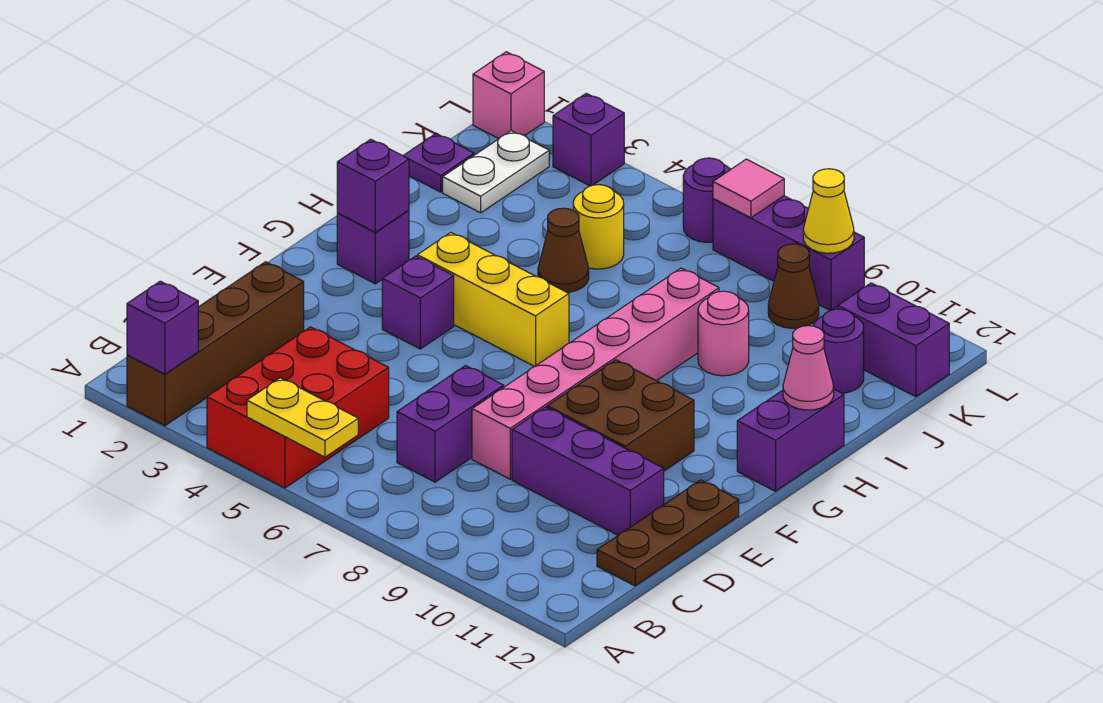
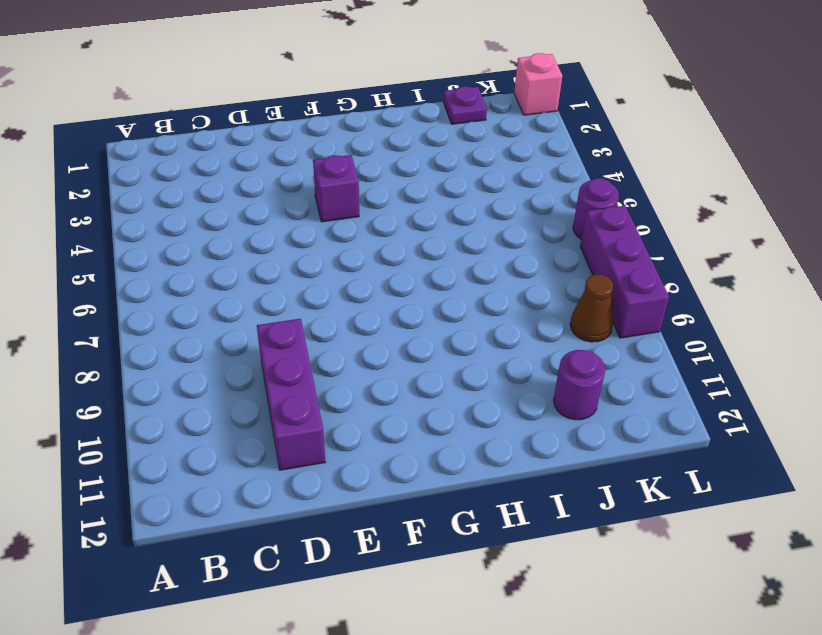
none -> brown brick A2:D2 level 1
none -> red brick A4:C5 level 1
none -> purple brick C7:D7 level 1

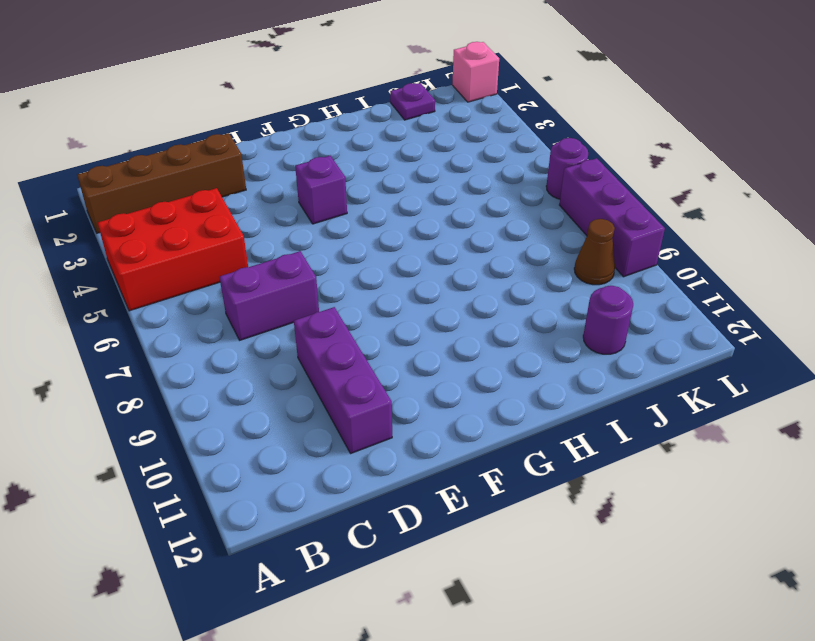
none -> brown plate C12:E12 level 1
none -> pink brick D8:I8 level 1
none -> brown brick E9:F10 level 1

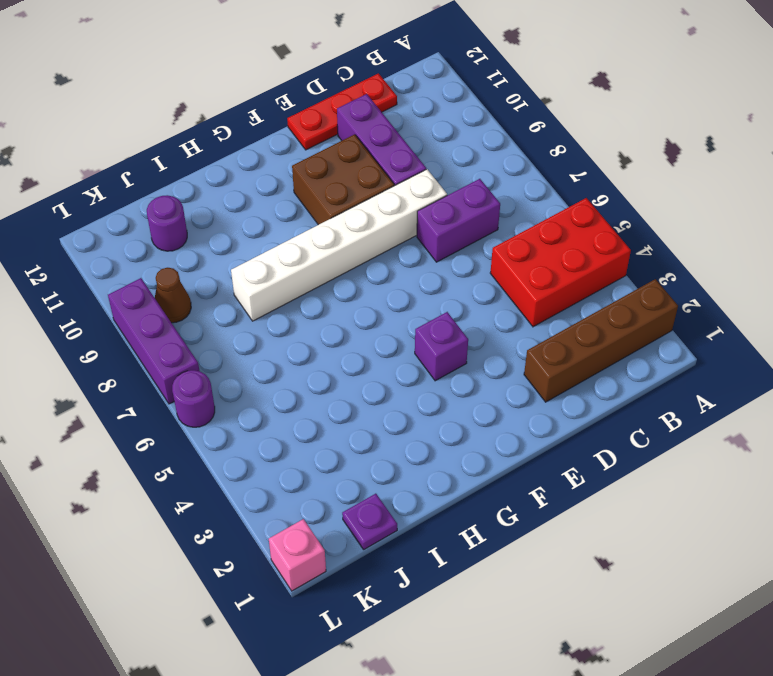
red plate C12:E12 level 1 -> brown plate C12:E12 level 1
white brick D8:I8 level 1 -> pink brick D8:I8 level 1
none -> purple brick G2 level 1
none -> yellow brick G4:G6 level 1
none -> purple brick G12:H12 level 1

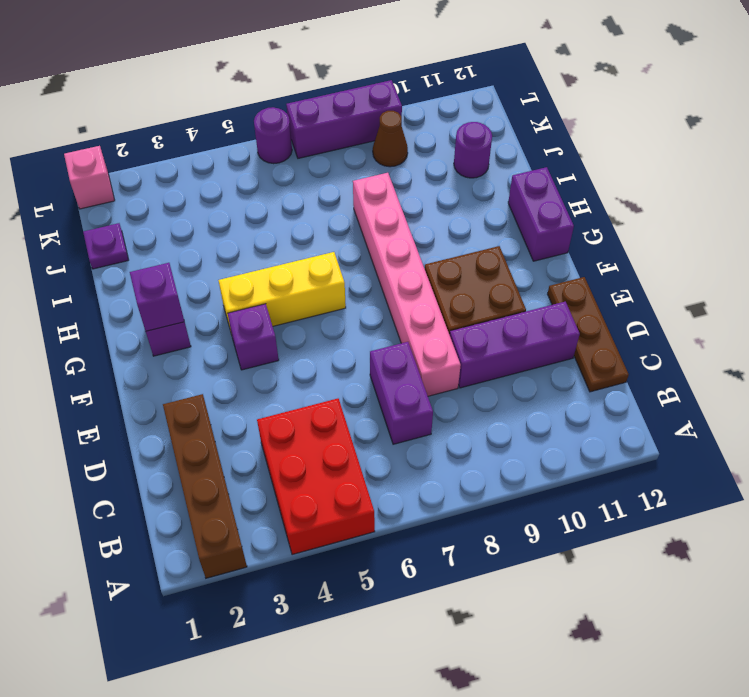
none -> brown cone I5 level 1
none -> pink round brick I9 level 1
none -> white plate J2:K2 level 1

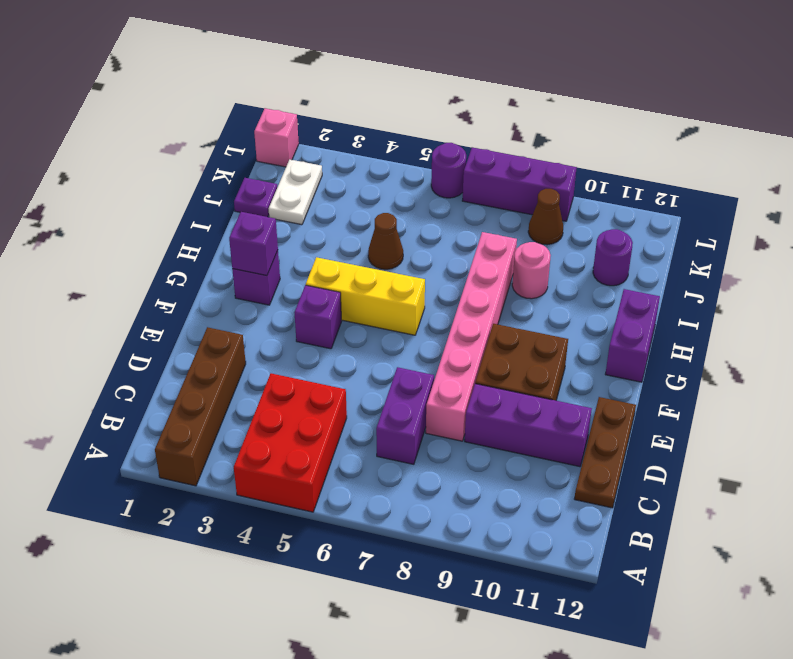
none -> yellow round brick J5 level 1
none -> purple brick K11:K12 level 1
none -> purple brick L3 level 1

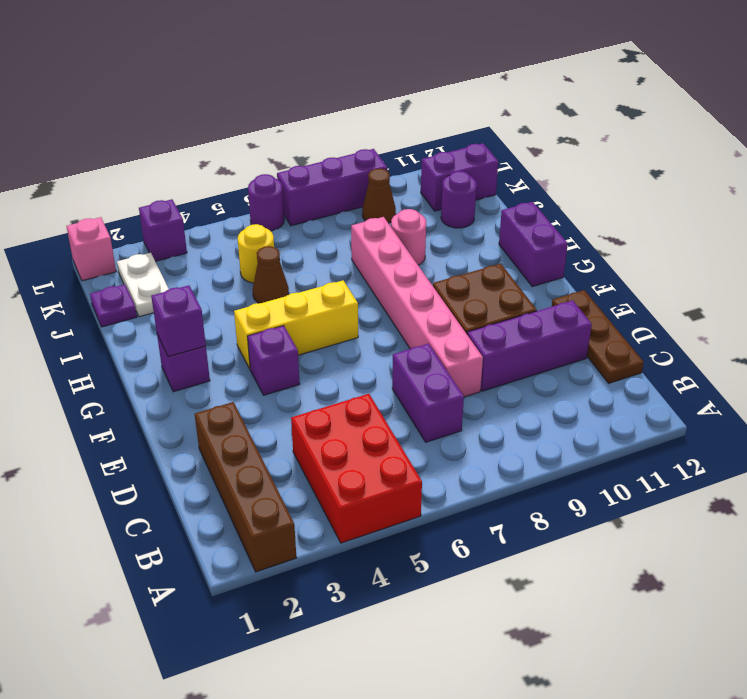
none -> purple brick A2 level 2
none -> yellow plate A5:A6 level 2
none -> pink cone H12 level 2

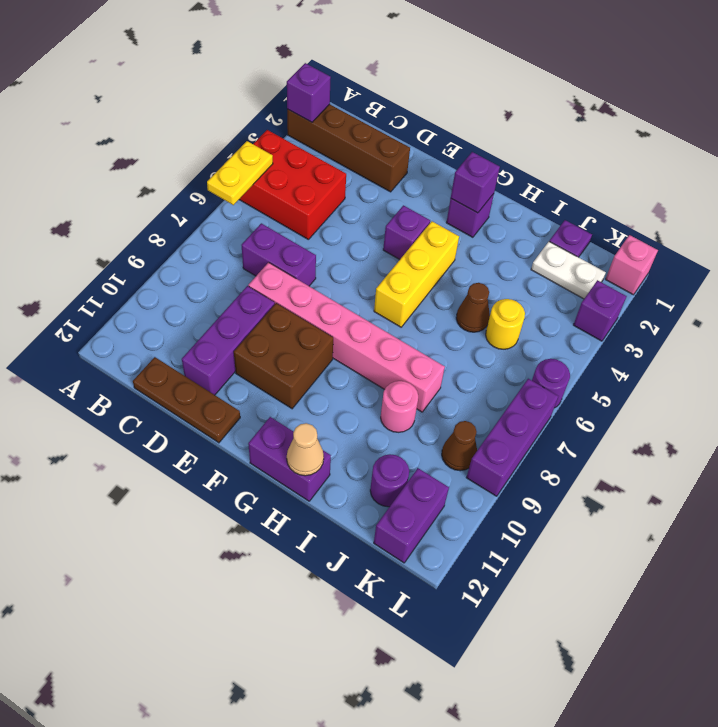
tan cone H12 level 2 -> pink cone H12 level 2
none -> pink tile L7 level 2
none -> yellow cone L9 level 2

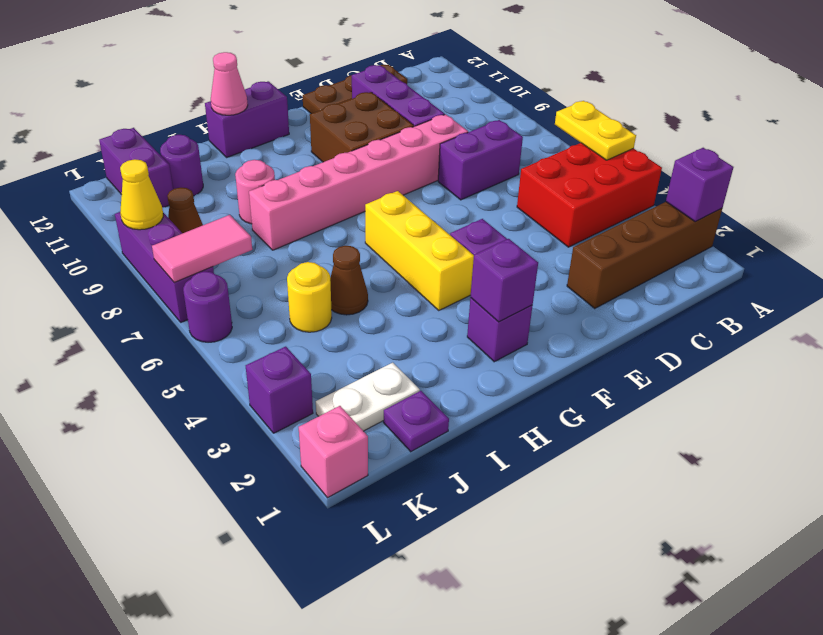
pink tile K7:L7 level 2 -> pink tile L7 level 2

